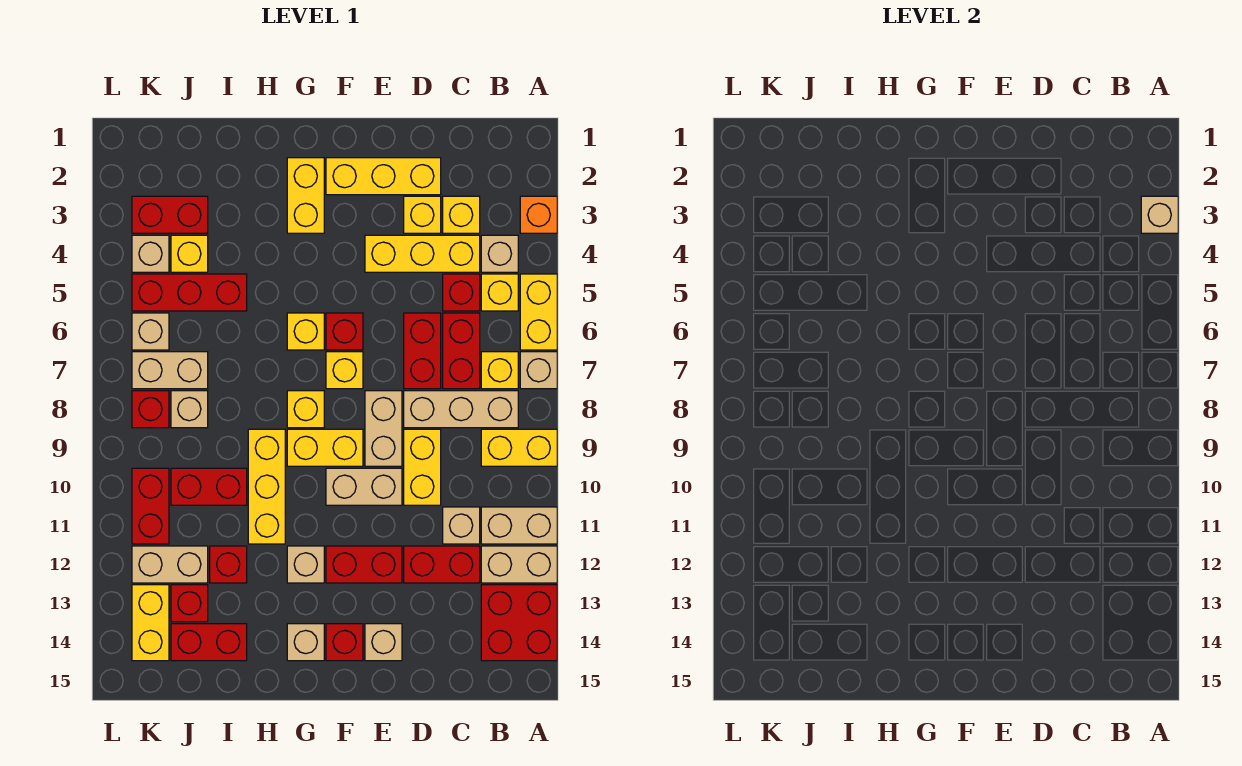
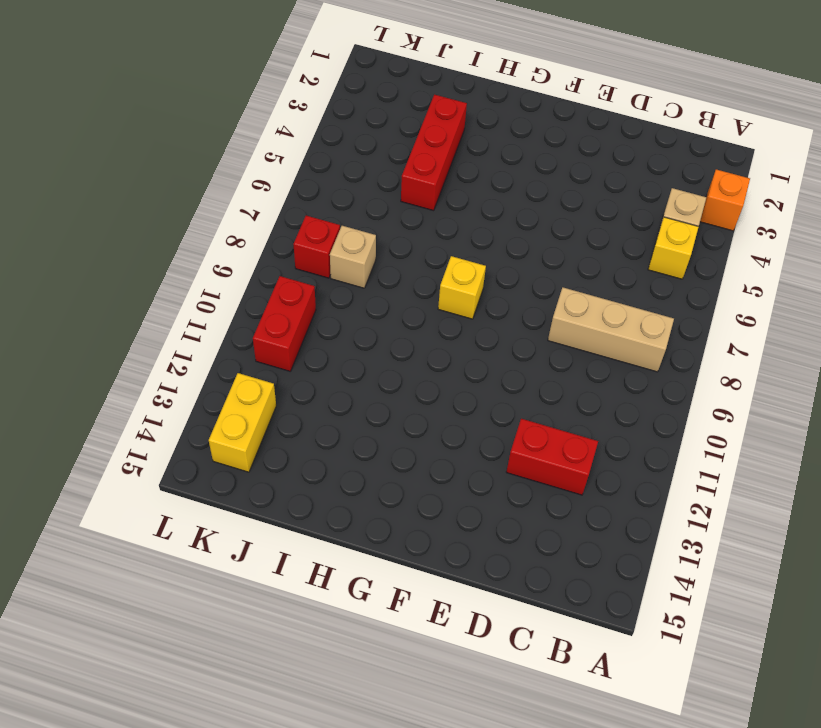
red brick I3:I5 level 1 -> red brick I5:K5 level 1
none -> yellow brick A5:A6 level 1
none -> tan brick A7 level 1
none -> yellow brick A9:B9 level 1
none -> tan brick A11:B11 level 1

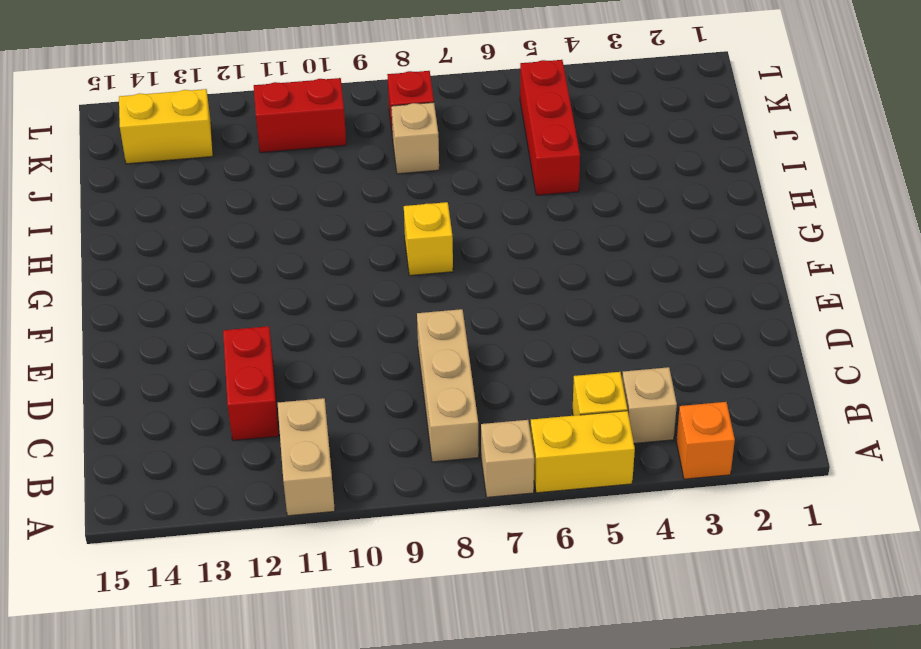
none -> yellow brick A9:B9 level 1
none -> tan brick A12:B12 level 1
none -> red brick A13:B14 level 1
none -> yellow brick B7 level 1

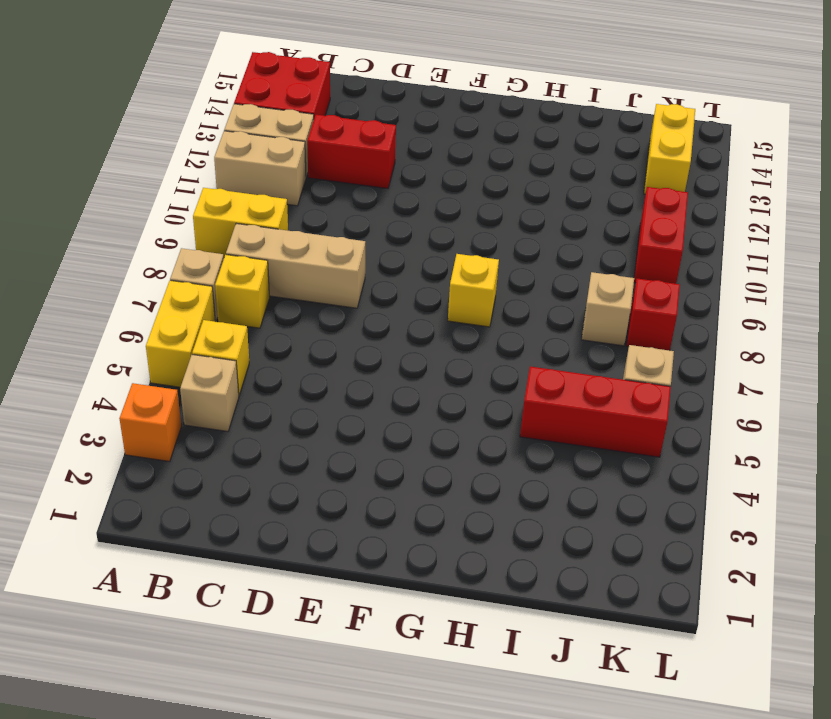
none -> yellow brick C3 level 1
none -> yellow brick C4:E4 level 1
none -> red brick C5 level 1
none -> red brick C6:C7 level 1

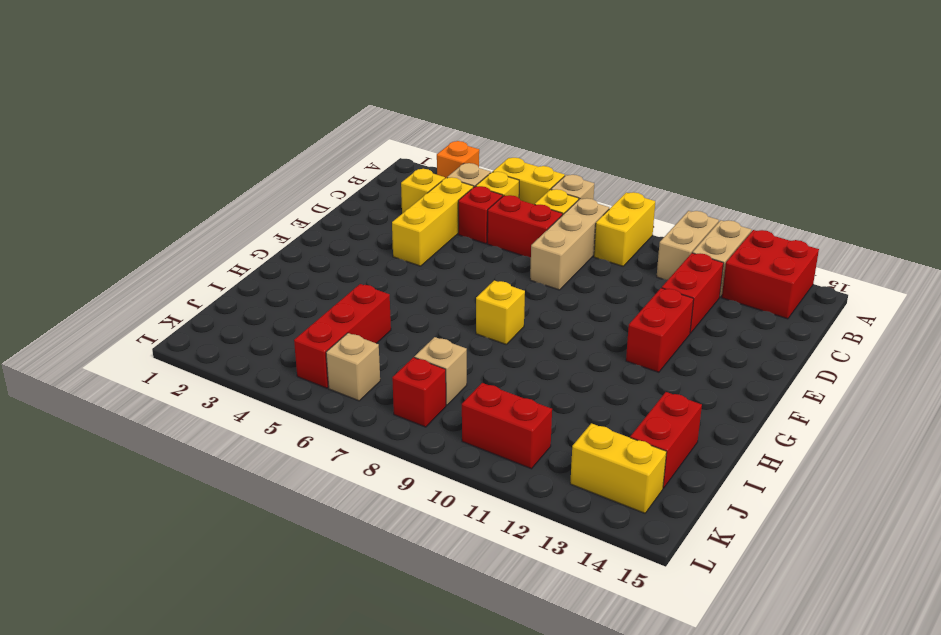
none -> tan brick C11 level 1
none -> yellow brick D2:F2 level 1
none -> yellow brick D3 level 1
none -> red brick D6:D7 level 1

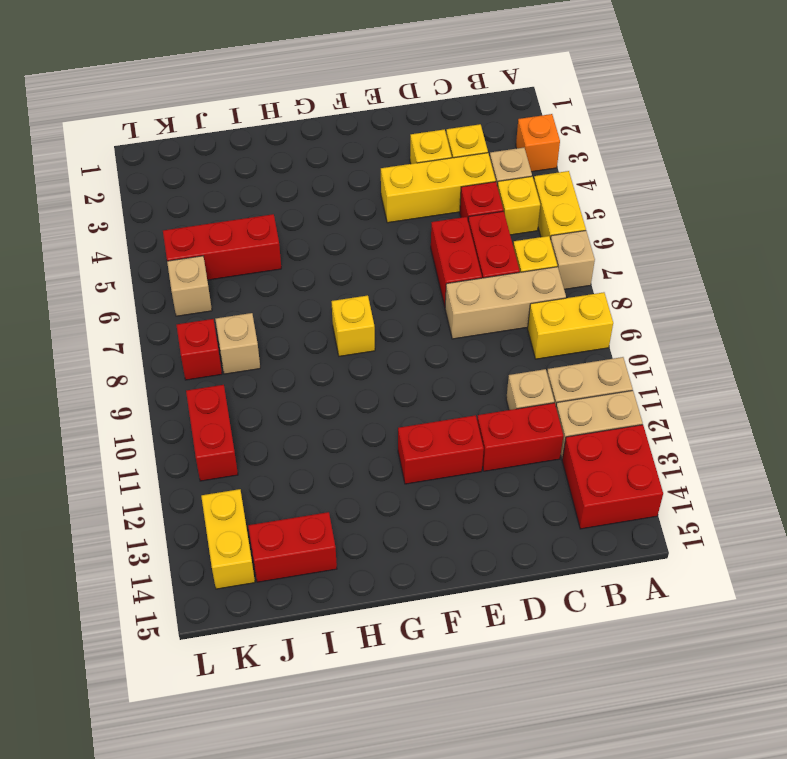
none -> yellow brick D2:F2 level 1
none -> yellow brick D9:D10 level 1
none -> tan brick E8:E9 level 1
none -> tan brick E10:F10 level 1

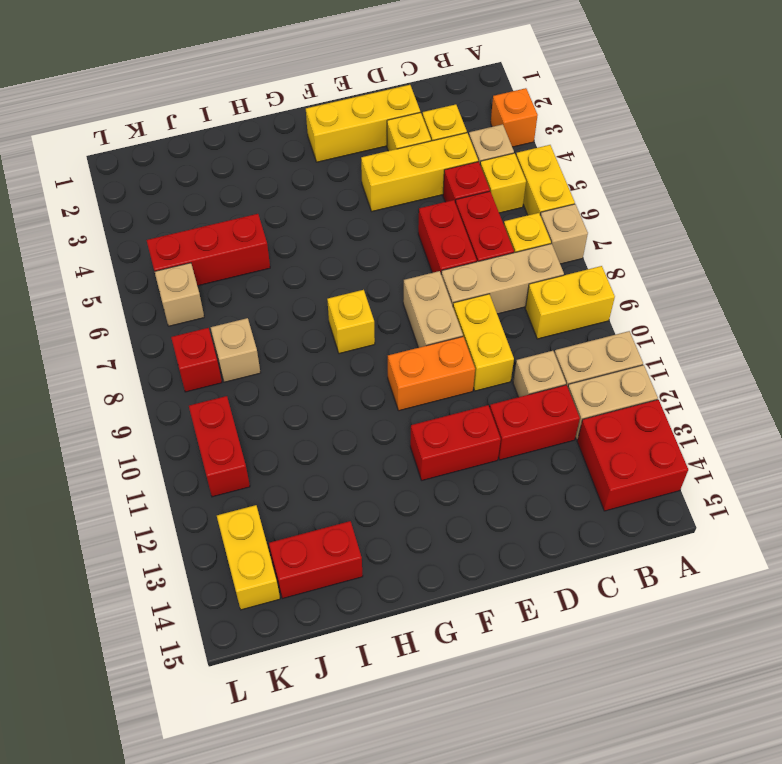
orange brick E10:F10 level 1 -> tan brick E10:F10 level 1
none -> tan brick E14 level 1
none -> red brick F6 level 1
none -> yellow brick F7 level 1
none -> yellow brick F9:G9 level 1

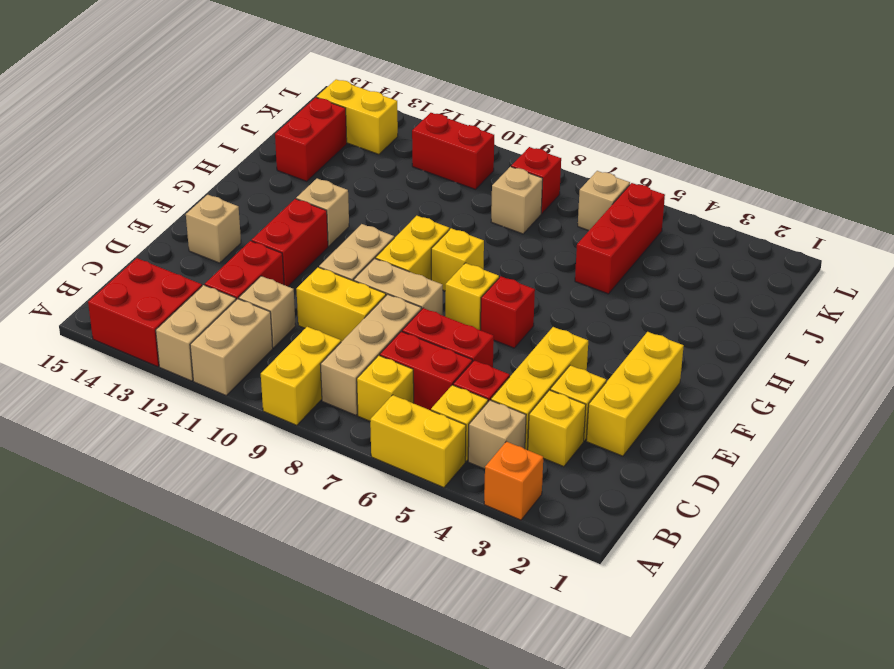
none -> tan brick A7 level 1
none -> red brick F14 level 1
none -> yellow brick G2:G3 level 1
none -> yellow brick G6 level 1

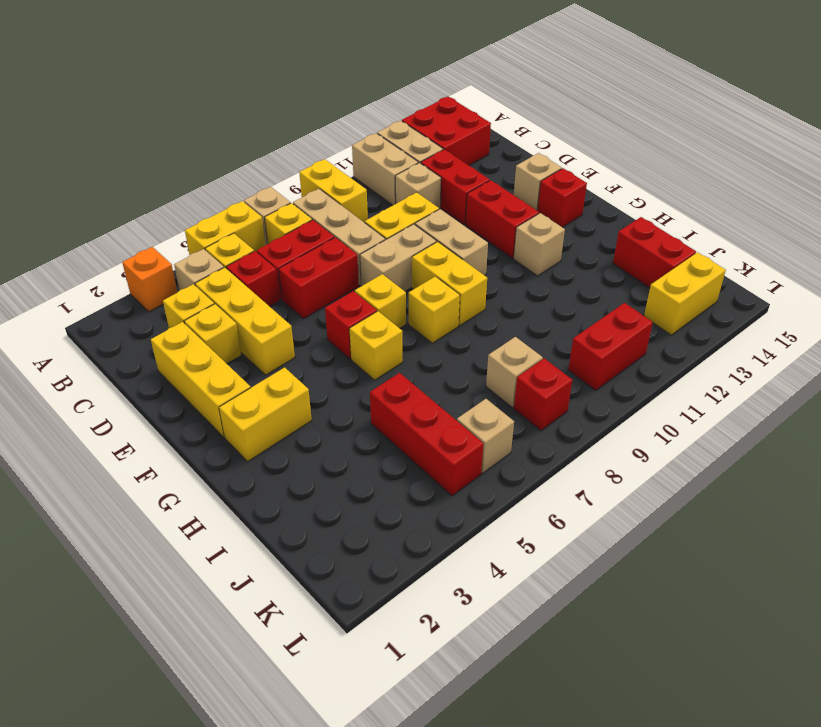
none -> tan brick G14 level 1
none -> yellow brick H9:H11 level 1
none -> red brick I10:J10 level 1
none -> red brick I12 level 1

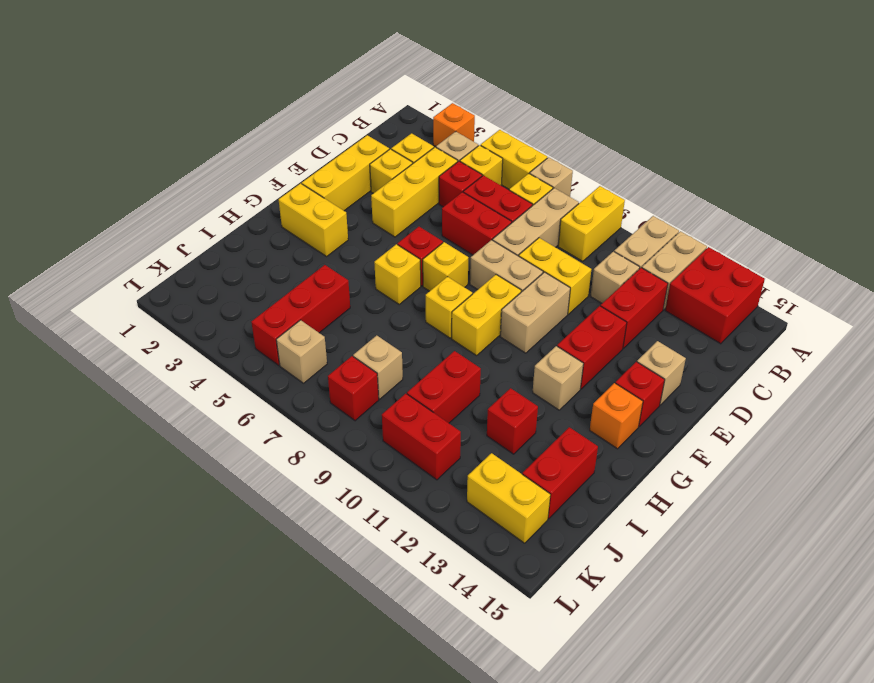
orange brick G14 level 1 -> tan brick G14 level 1
none -> yellow brick H9:H11 level 1
none -> red brick J3:K3 level 1
none -> yellow brick J4 level 1
none -> tan brick J7:K7 level 1

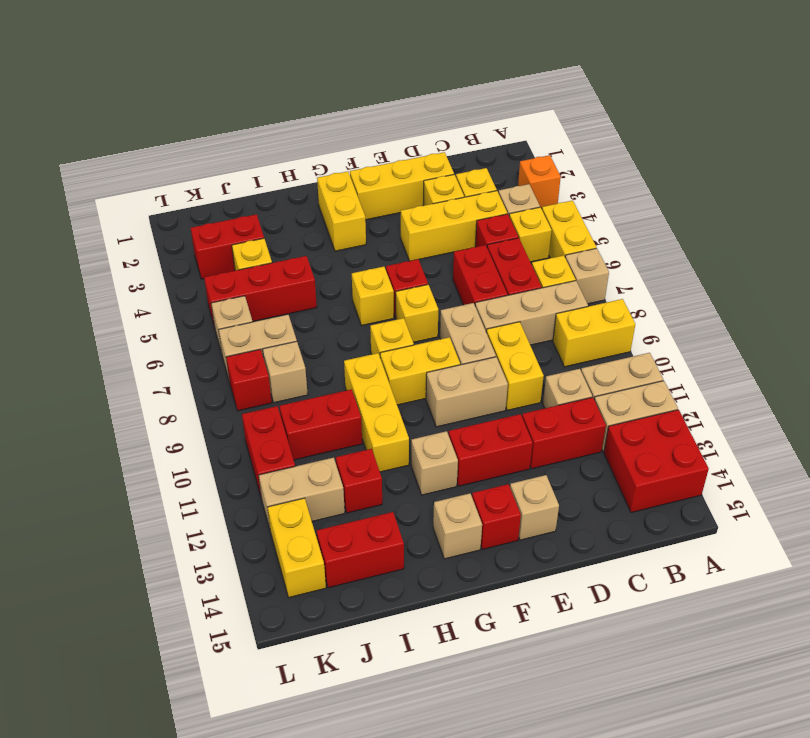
none -> red brick J13 level 1
none -> tan brick K4 level 1
none -> tan brick A3 level 2

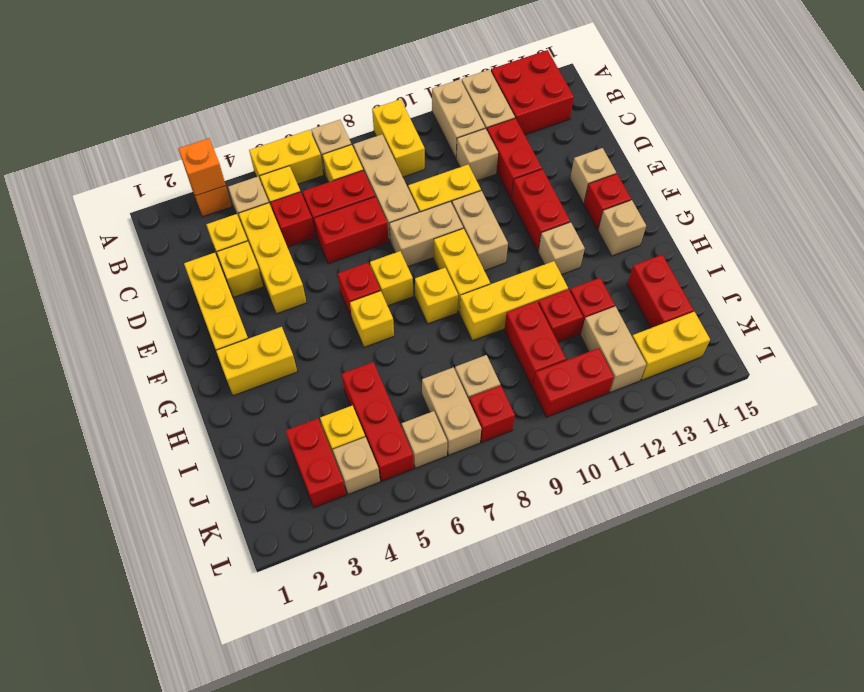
orange brick A3 level 2 -> tan brick A3 level 2
red brick I11 level 1 -> red brick J13 level 1

